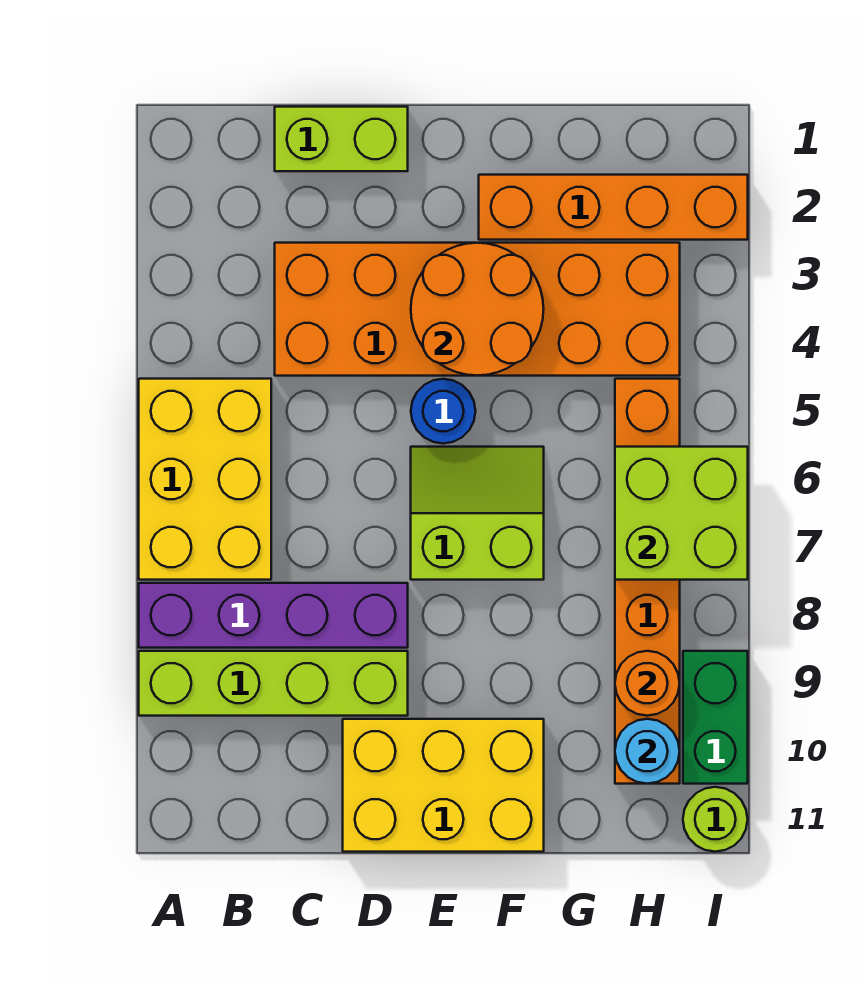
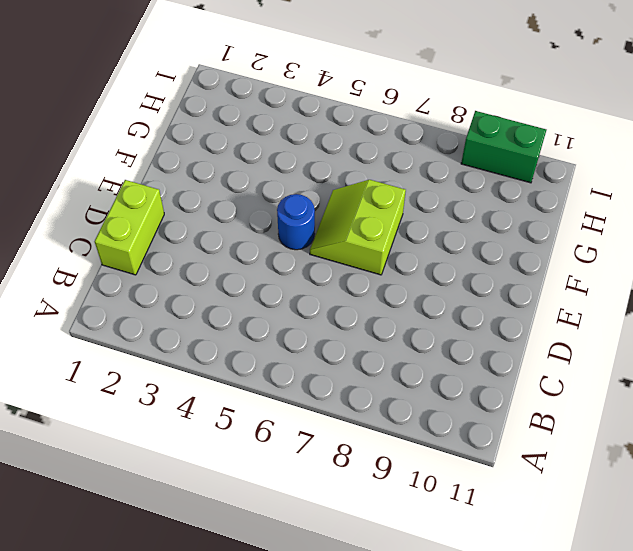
none -> yellow brick A5:B7 level 1
none -> purple brick A8:D8 level 1
none -> lime brick A9:D9 level 1

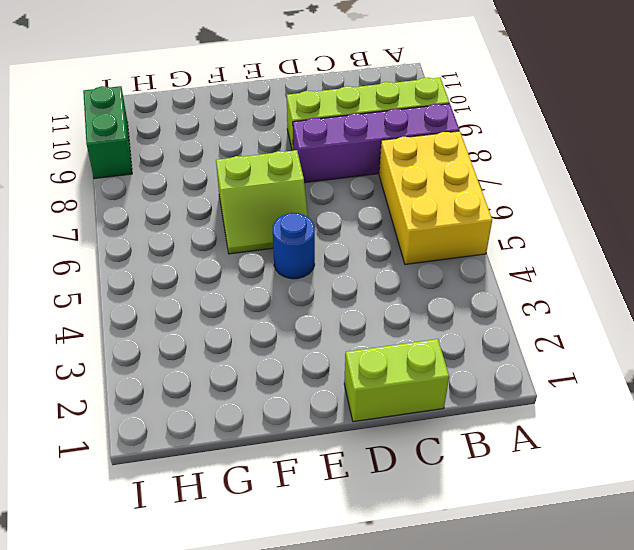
none -> orange brick C3:H4 level 1
none -> yellow brick D10:F11 level 1
none -> orange brick F2:I2 level 1

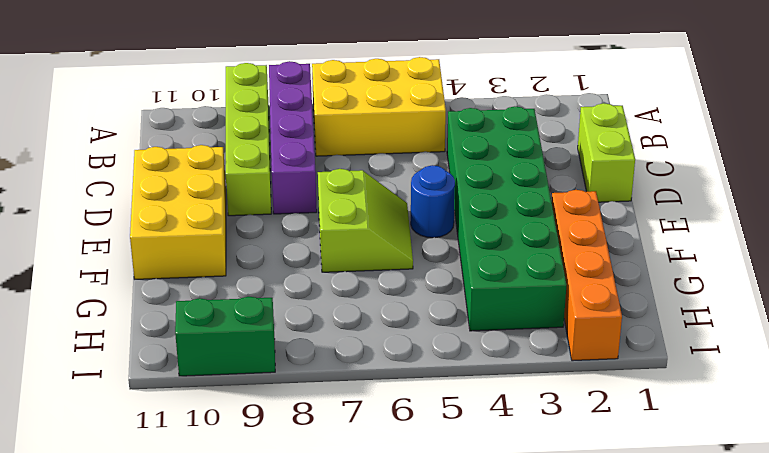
green brick C3:H4 level 1 -> orange brick C3:H4 level 1
none -> orange brick H5:H10 level 1
none -> lime round brick I11 level 1
none -> orange round brick E3:F4 level 2

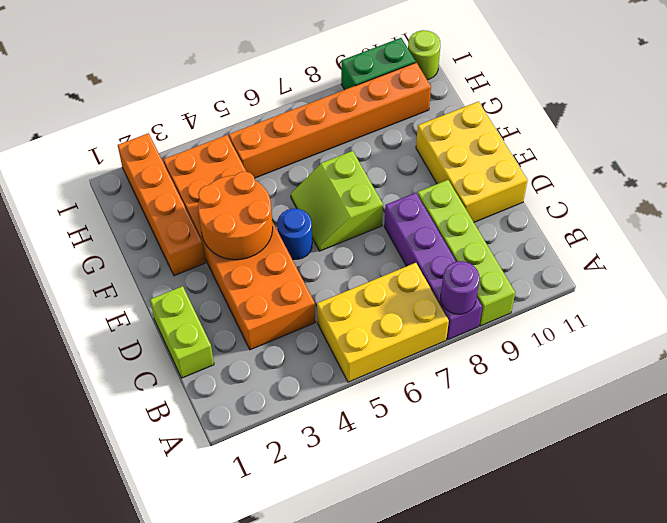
purple round brick A8 level 2 -> none
none -> lime brick H6:I7 level 2
none -> orange round brick H9 level 2
none -> cyan round brick H10 level 2

